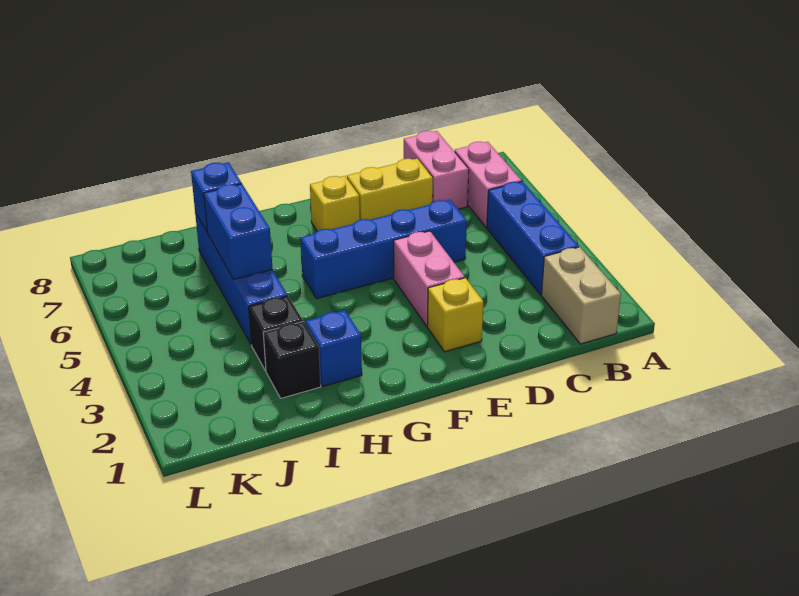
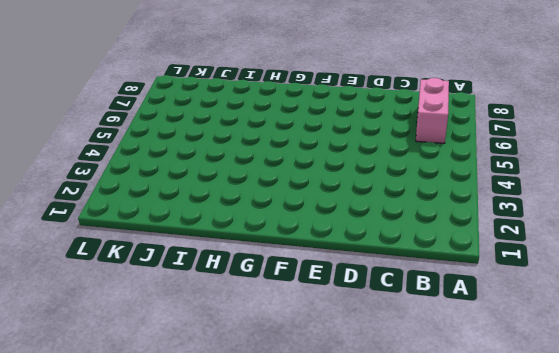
none -> tan brick B1:B2 level 1
none -> blue brick B3:B5 level 1
none -> pink brick C7:C8 level 1

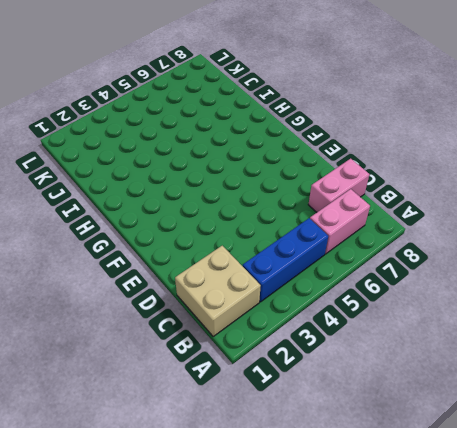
tan brick B1:C2 level 1 -> tan brick B1:B2 level 1
none -> blue brick D5:G5 level 1
none -> yellow brick D7:E7 level 1
none -> yellow brick E2 level 1

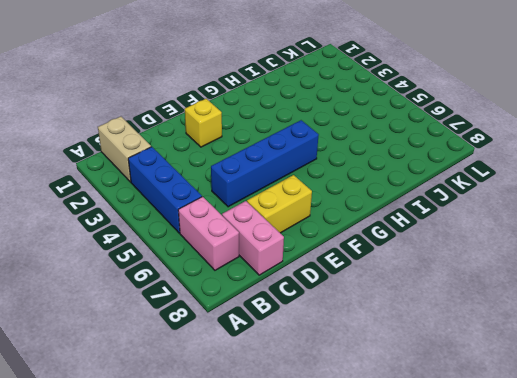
none -> pink brick E3:E4 level 1
none -> yellow brick F7 level 1
none -> blue brick H2 level 1

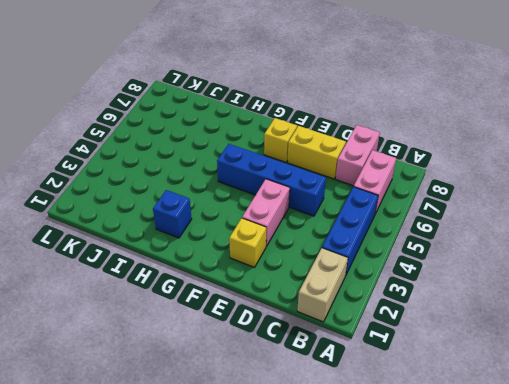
none -> black brick I2 level 1
none -> black brick I3 level 1
none -> blue brick I4:I7 level 1

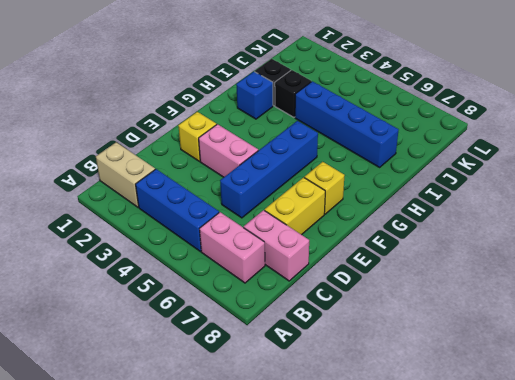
none -> blue brick I5:I6 level 2
none -> blue brick I7 level 2

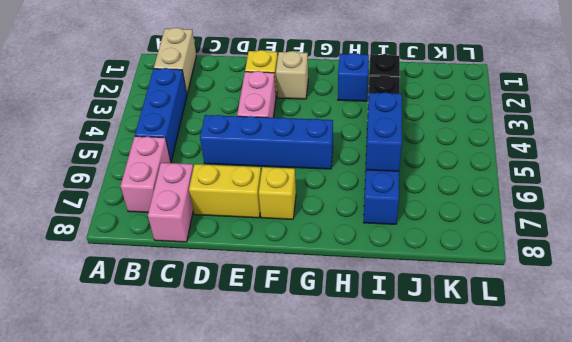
tan brick F2 level 1 -> none
none -> blue brick I7 level 2

